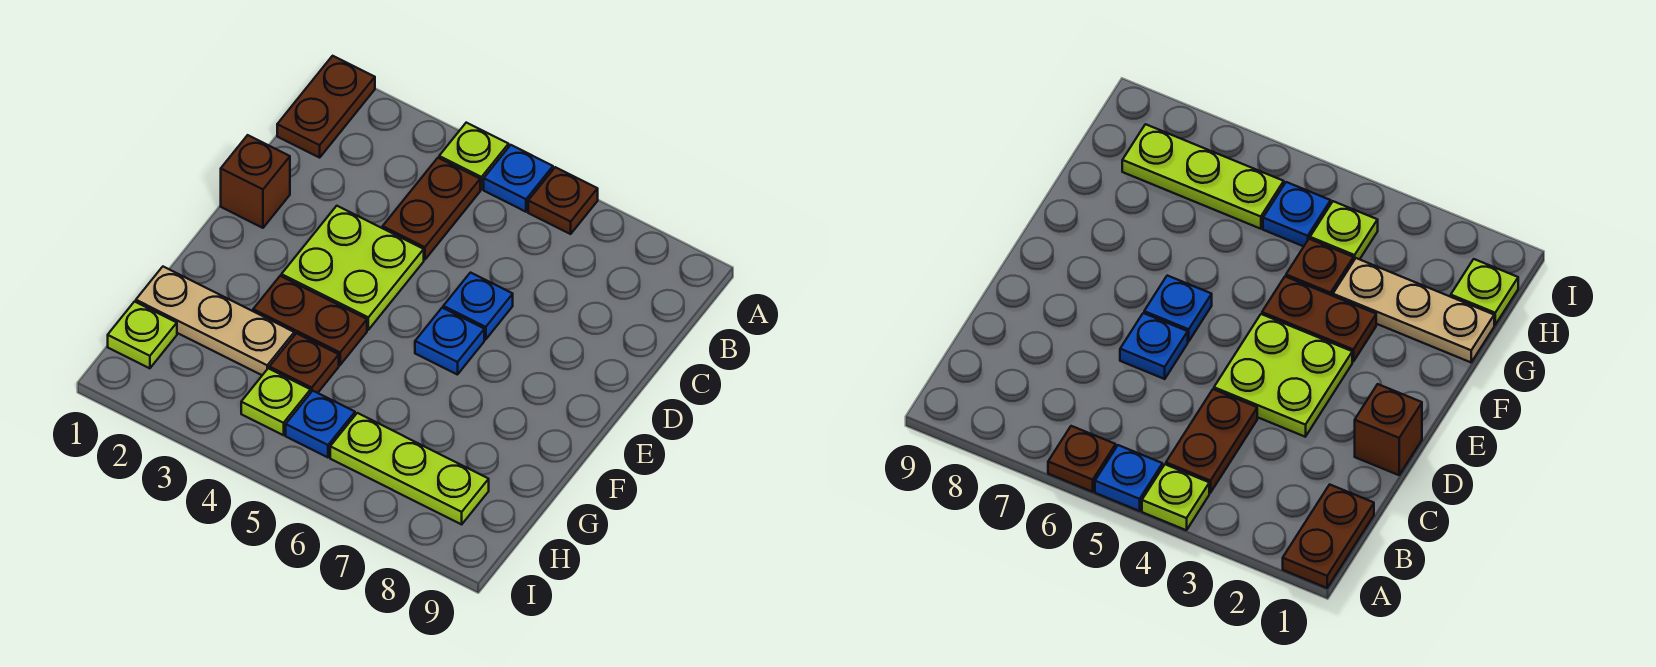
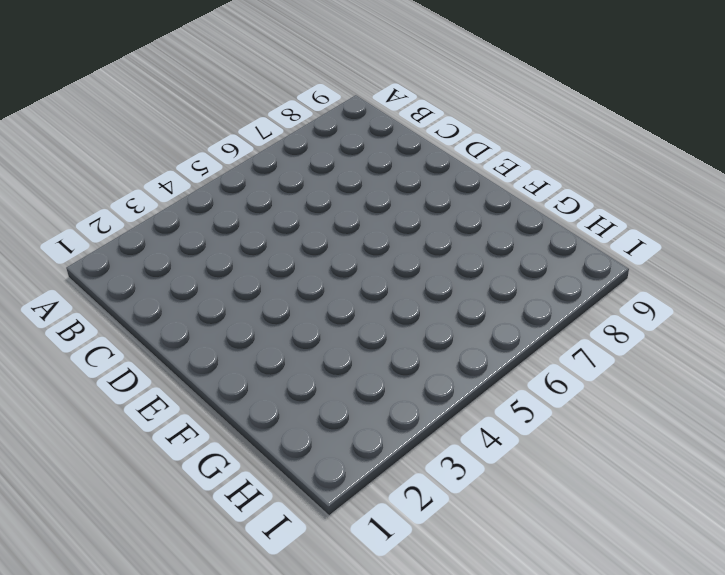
none -> brown plate A1:B1 level 1
none -> lime plate A4 level 1
none -> blue plate A5 level 1

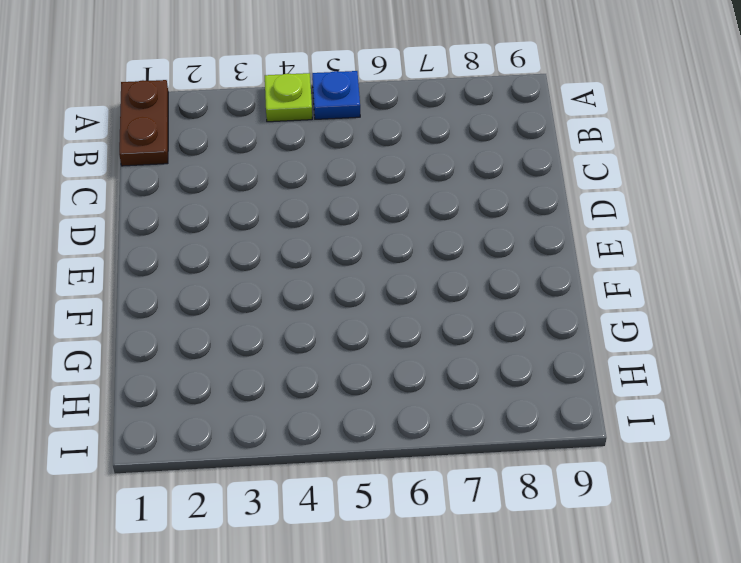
none -> brown plate A6 level 1
none -> brown plate B4:C4 level 1
none -> brown brick D1 level 1

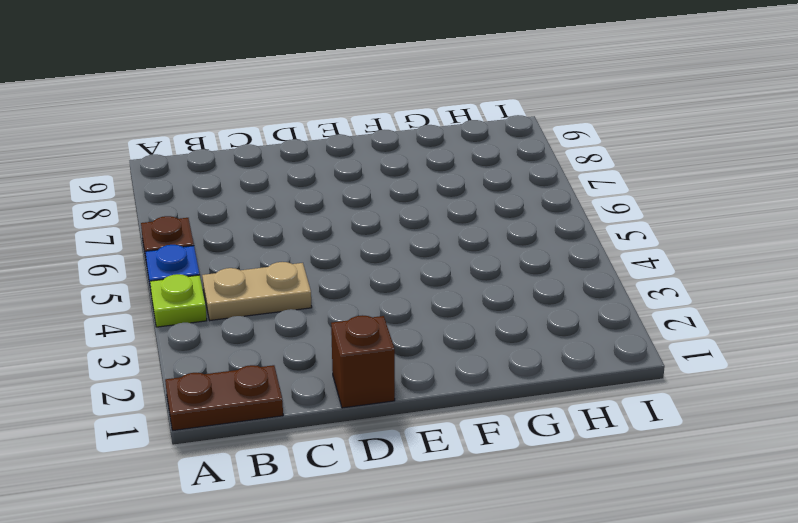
tan plate B4:C4 level 1 -> brown plate B4:C4 level 1
none -> lime plate D3:E4 level 1
none -> blue plate D6 level 1
none -> blue plate E6 level 1

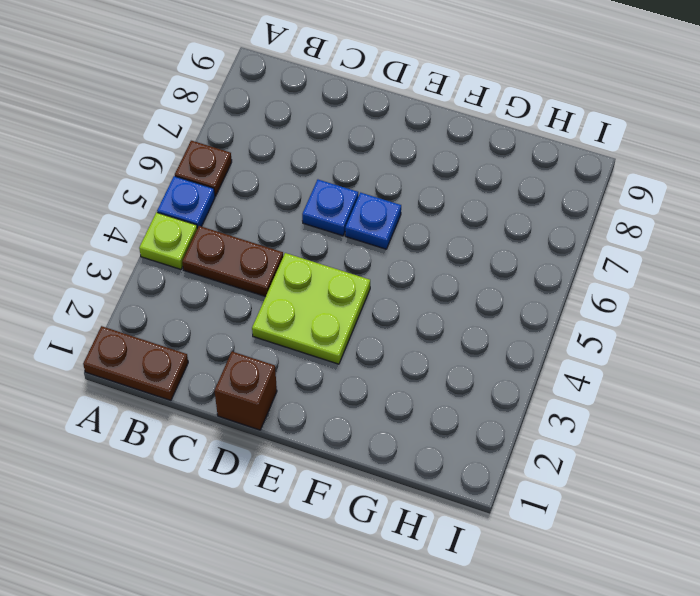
none -> brown plate F3:F4 level 1
none -> tan plate G1:G3 level 1
none -> brown plate G4 level 1

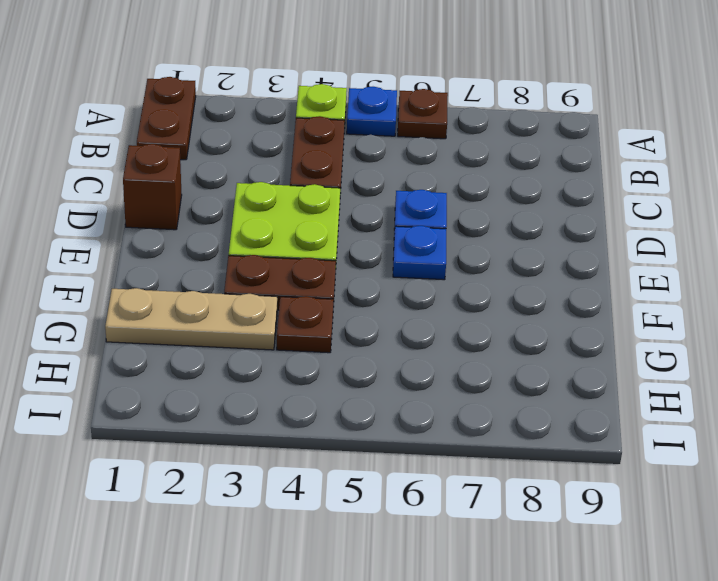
none -> lime plate H1 level 1
none -> lime plate H4 level 1
none -> blue plate H5 level 1

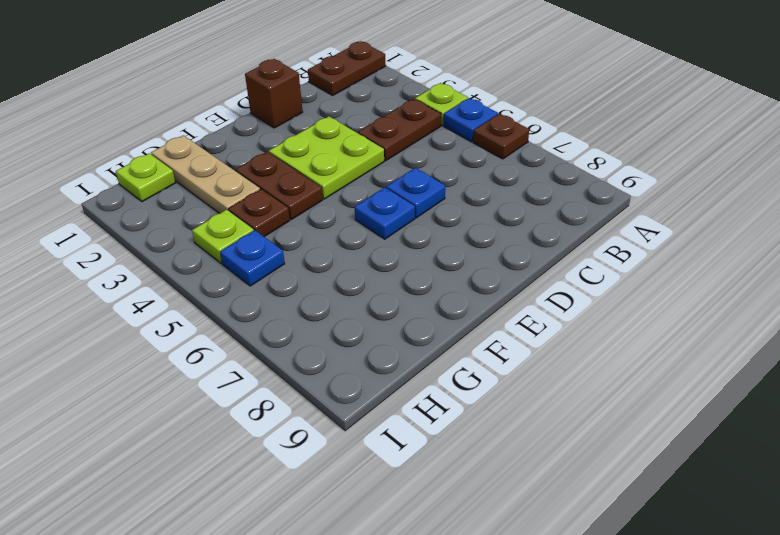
none -> lime plate H6:H8 level 1

